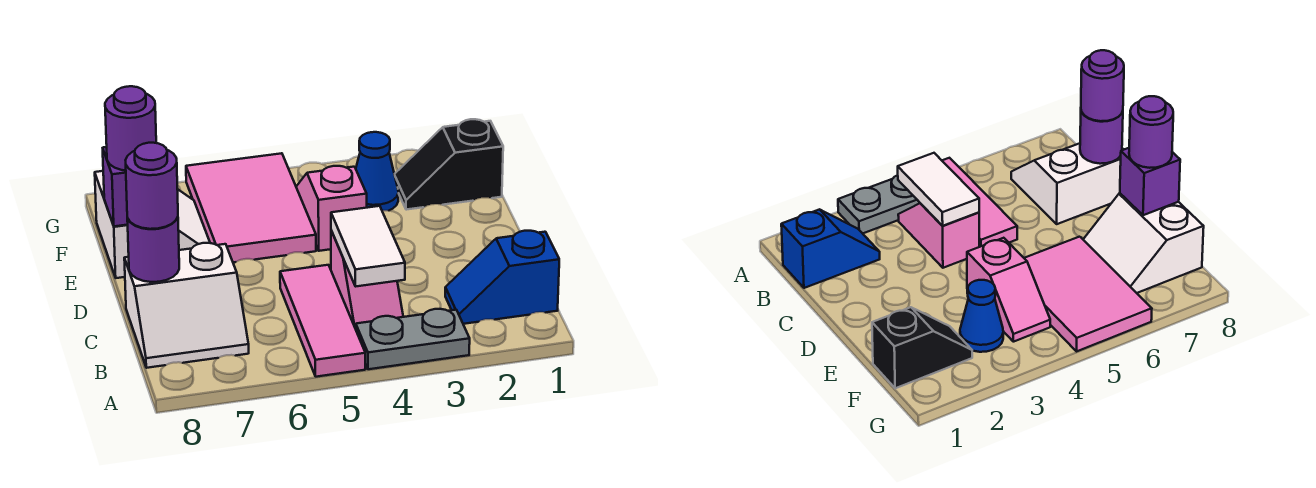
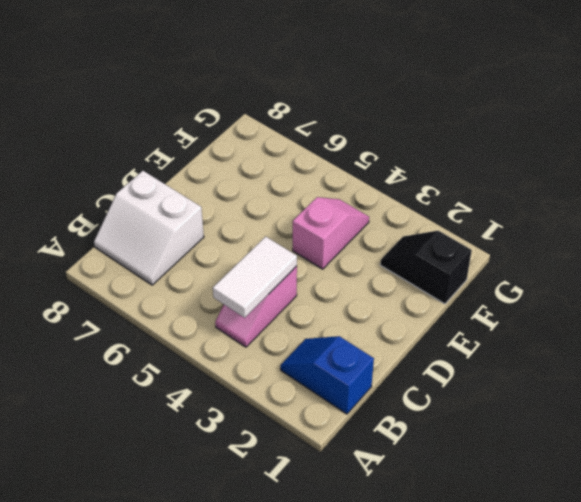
none -> grey plate A3:A4 level 1
none -> pink tile A5:C5 level 1
none -> pink tile E5:G6 level 1

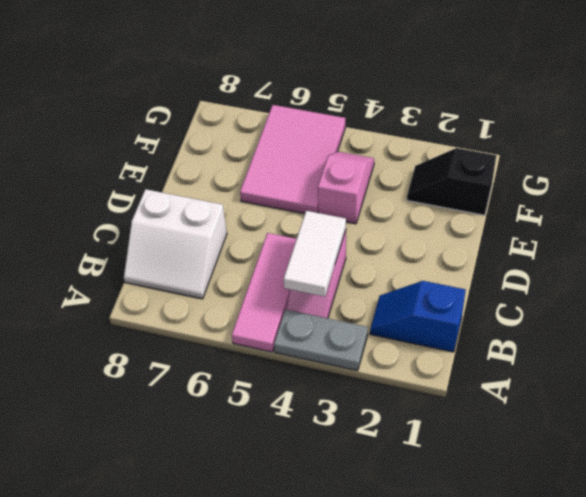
none -> white slope E7:F8 level 1 top 8
none -> blue cone F3 level 1
none -> purple round brick C8 level 2

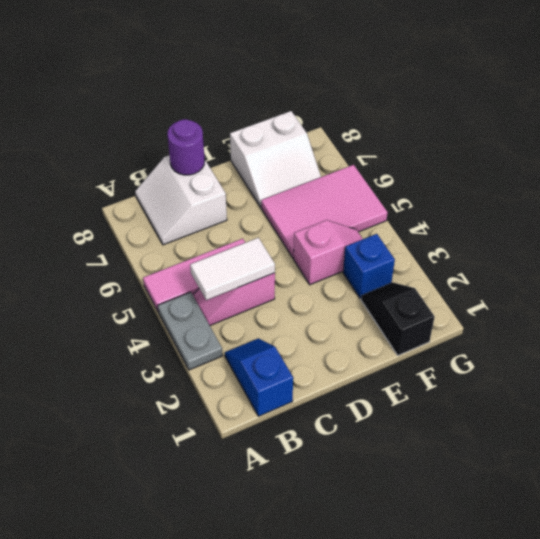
blue brick F3 level 1 -> blue cone F3 level 1
none -> purple brick E8 level 2
none -> purple round brick C8 level 3
none -> purple round brick E8 level 3

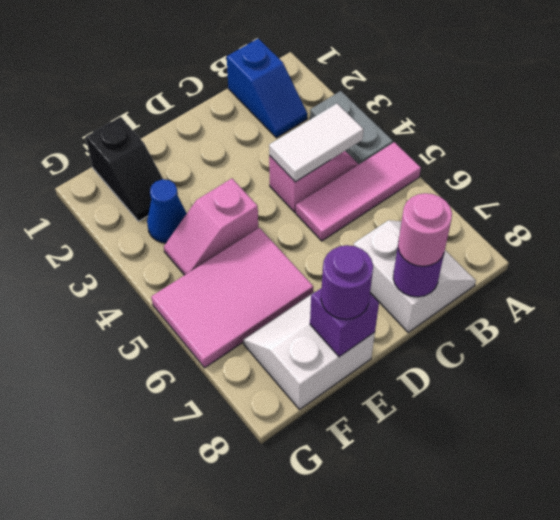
pink round brick C8 level 3 -> purple round brick C8 level 3

